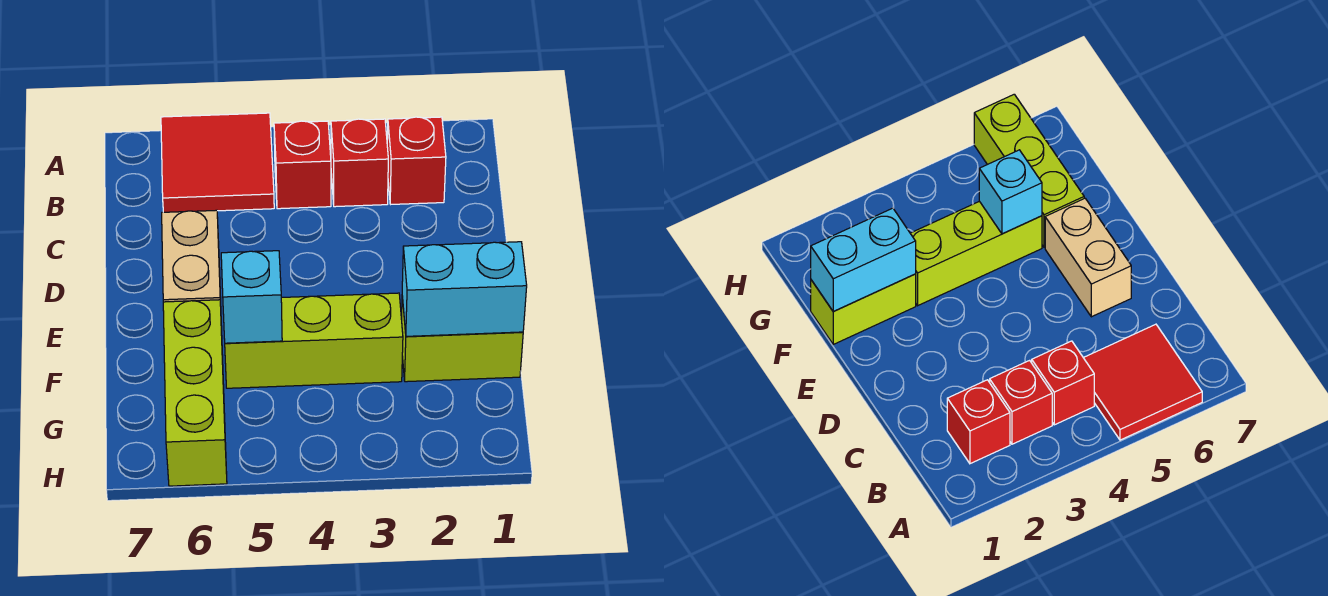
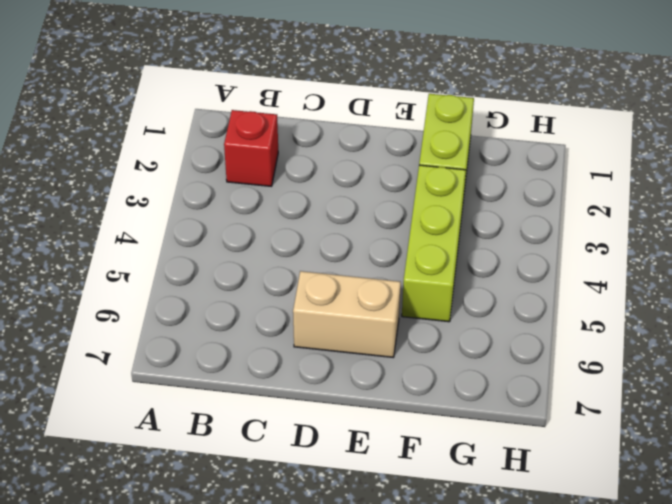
none -> red tile A5:B6 level 1
none -> red brick B3 level 1

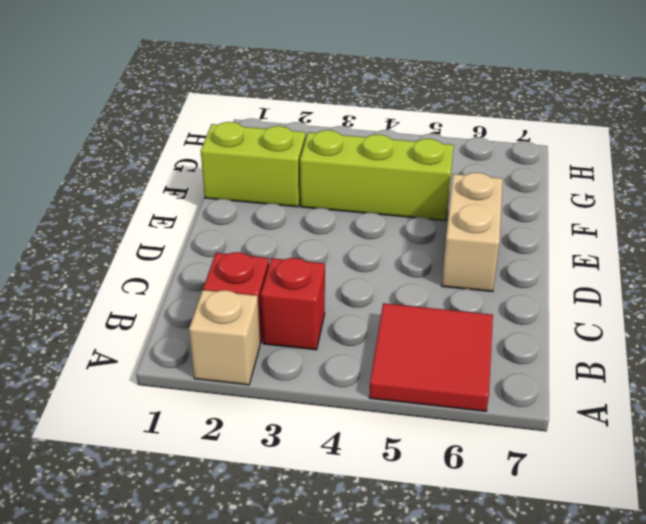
tan brick A2 level 1 -> none
none -> red brick B4 level 1
none -> lime brick F6:H6 level 1

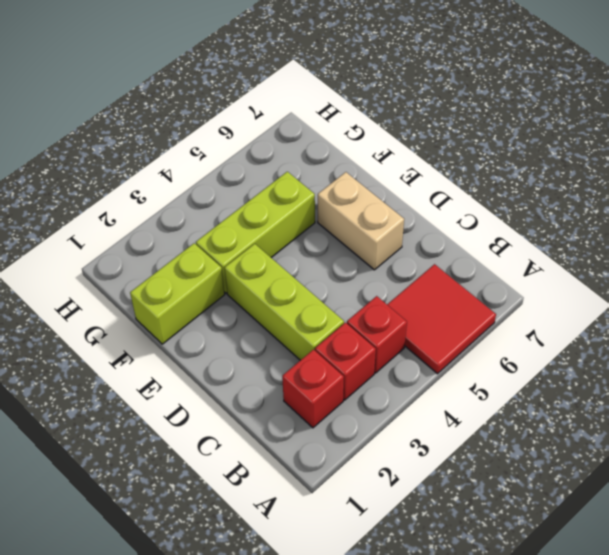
lime brick C3:E3 level 1 -> lime brick F6:H6 level 1
none -> cyan brick F1:F2 level 2
none -> cyan brick F5 level 2

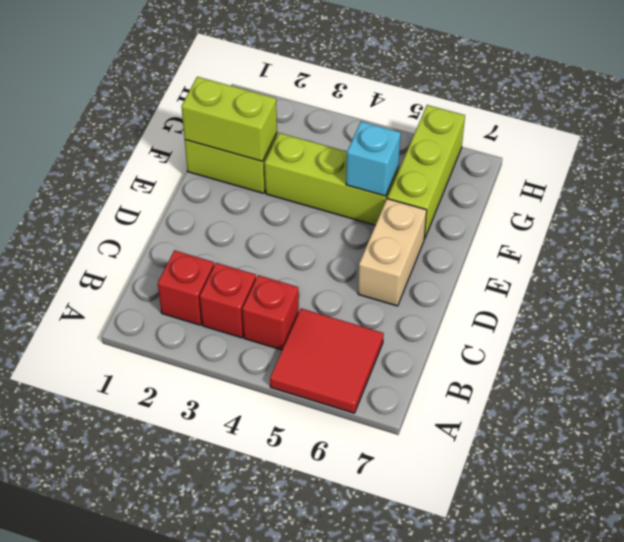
lime brick F1:F2 level 2 -> cyan brick F1:F2 level 2

